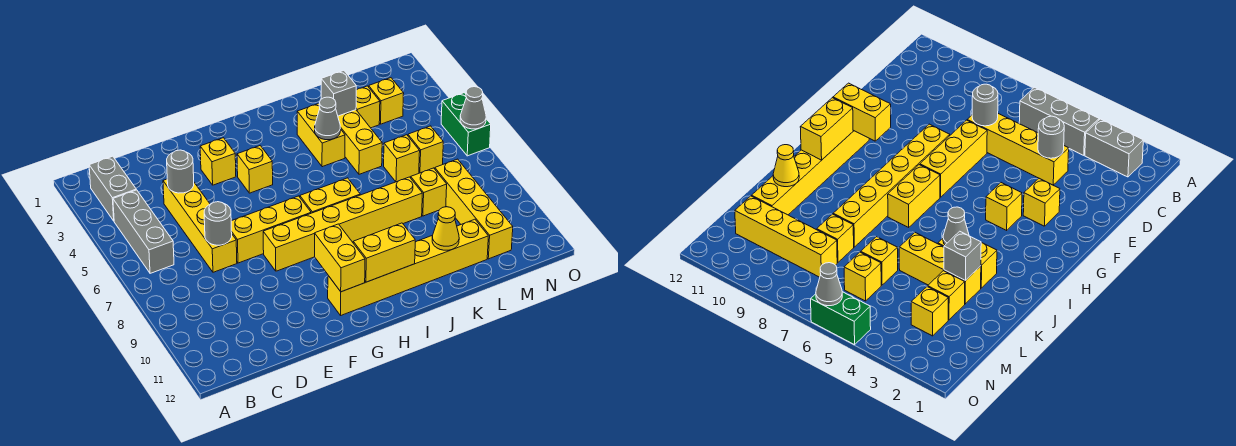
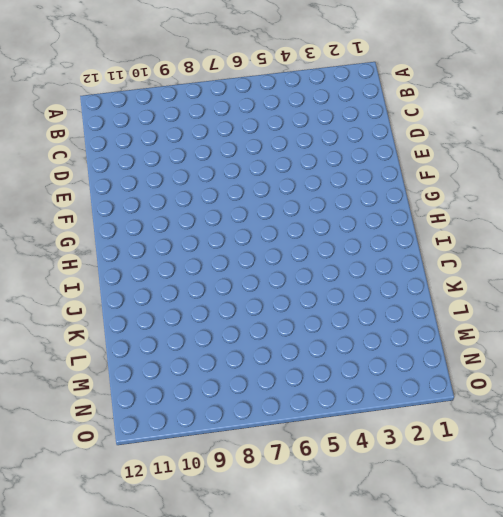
none -> grey brick B2:B3 level 1
none -> grey brick B4:B6 level 1
none -> yellow brick D4:D7 level 1

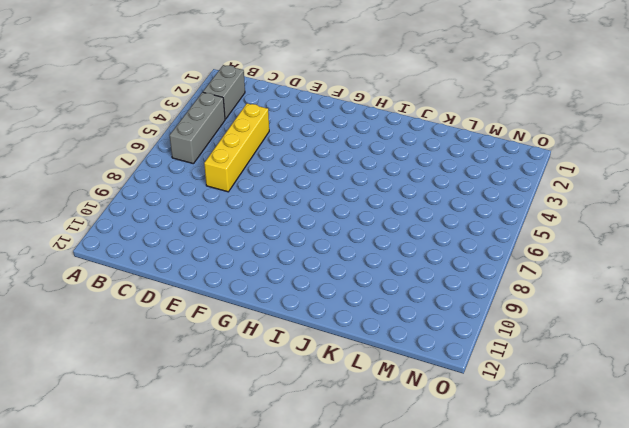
none -> yellow brick E7:G7 level 1
none -> yellow brick F3 level 1
none -> yellow brick F8:K8 level 1

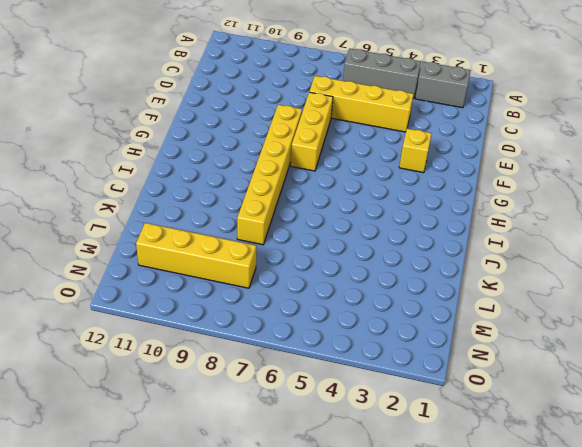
none -> yellow brick G4 level 1
none -> yellow brick G11:L11 level 1
none -> yellow brick H7:I7 level 1

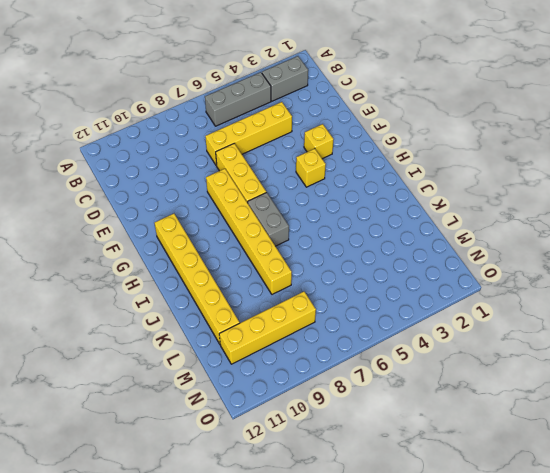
grey brick H7:I7 level 1 -> yellow brick H7:I7 level 1
none -> yellow brick J3:J4 level 1
none -> yellow brick K3:K5 level 1
none -> yellow brick L3 level 1

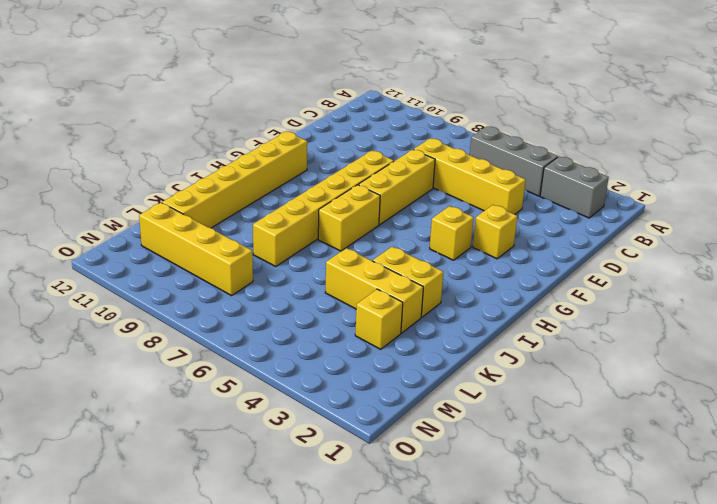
none -> yellow brick L6 level 1
none -> yellow brick L8 level 1
none -> yellow brick M3 level 1

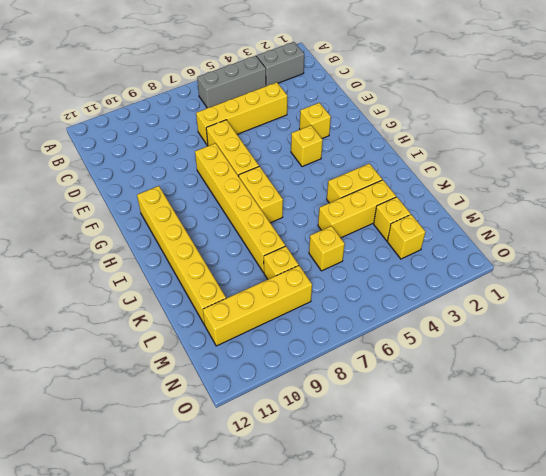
none -> yellow brick M6 level 1
none -> green brick O5:O6 level 1
none -> grey round brick D4 level 2

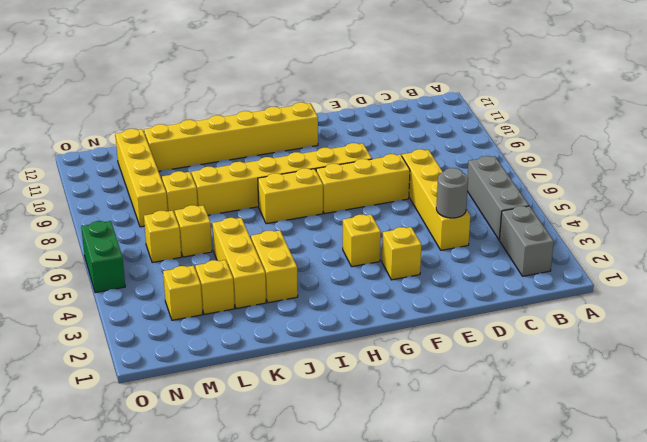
none -> grey round brick D7 level 2
none -> yellow brick G10:G11 level 2
none -> yellow brick H11:I11 level 2

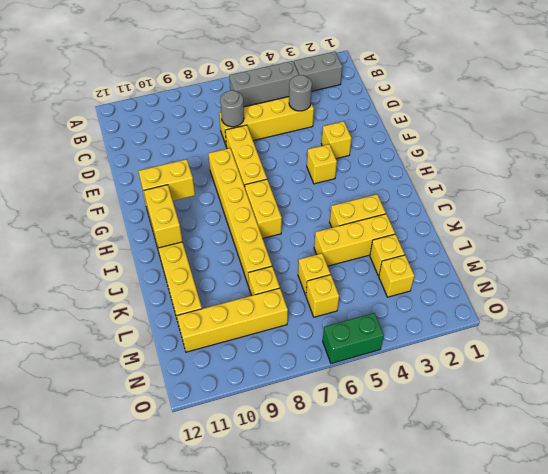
none -> grey cone J4 level 2
none -> grey brick K3 level 2
none -> yellow cone K11 level 2

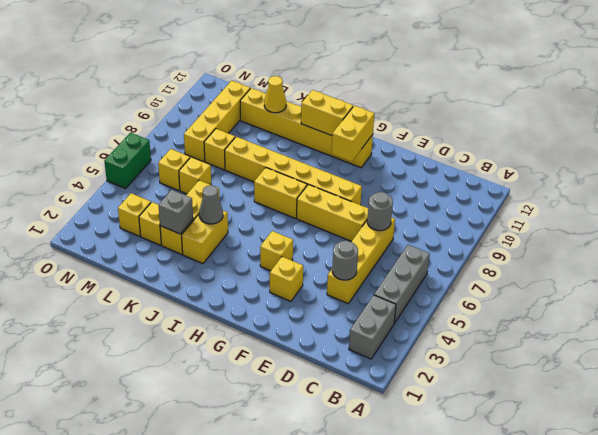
none -> grey cone O6 level 2

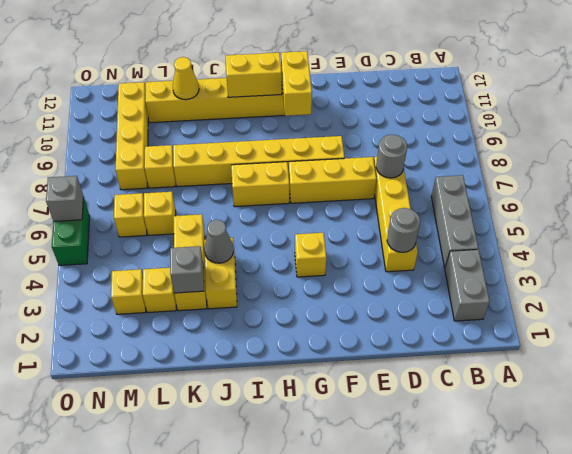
grey brick O6 level 2 -> grey cone O6 level 2
none -> yellow brick F3 level 1

